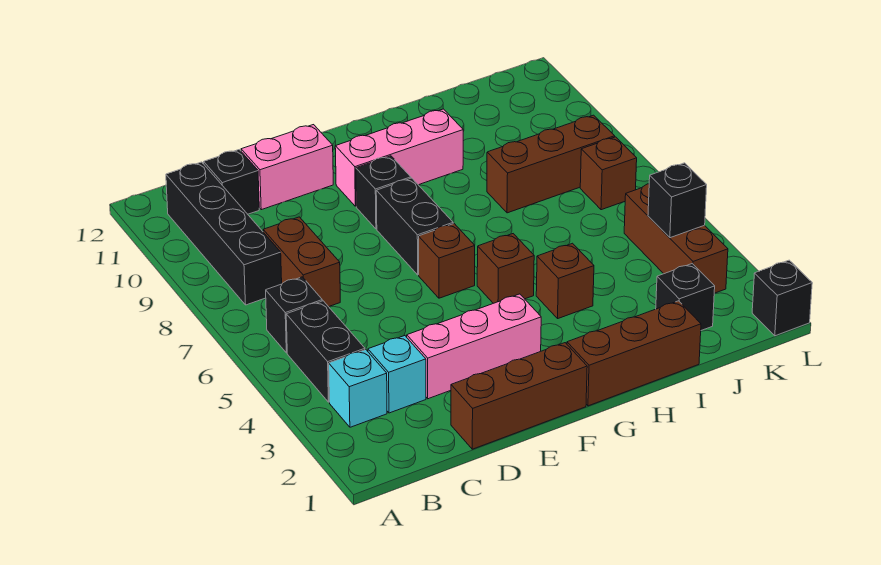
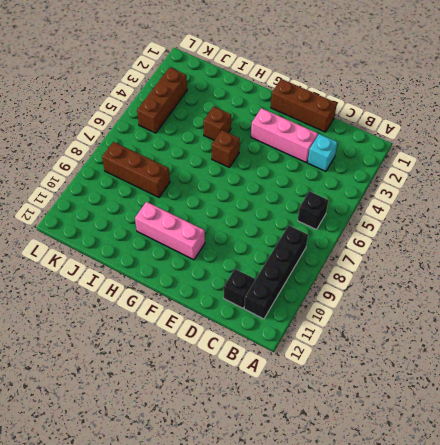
none -> cyan brick B3 level 1
none -> black brick B4:B5 level 1
none -> brown brick C7:C8 level 1

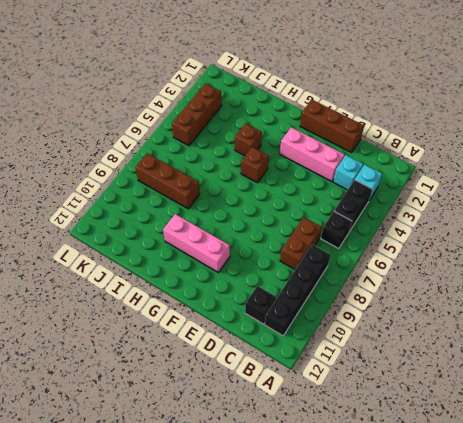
none -> pink brick D11:E11 level 1
none -> brown brick F6 level 1
none -> black brick F7:F8 level 1

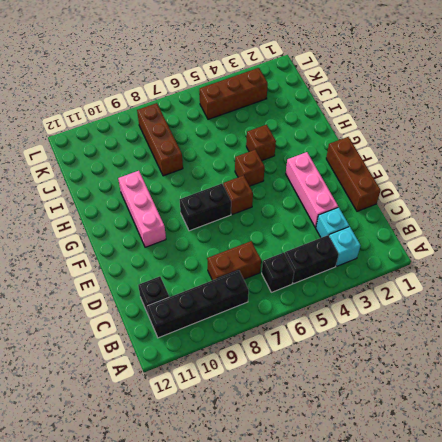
none -> pink brick D11:E11 level 1
none -> black brick F9 level 1
none -> brown brick G1:I1 level 1

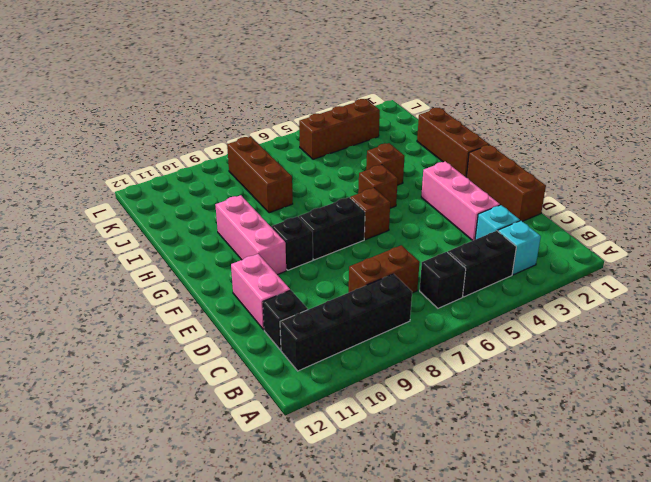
none -> black brick J2 level 1
none -> brown brick K7 level 1
none -> black brick L1 level 1

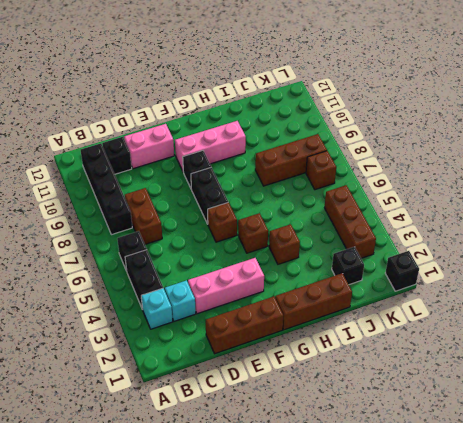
none -> black brick K4 level 2

